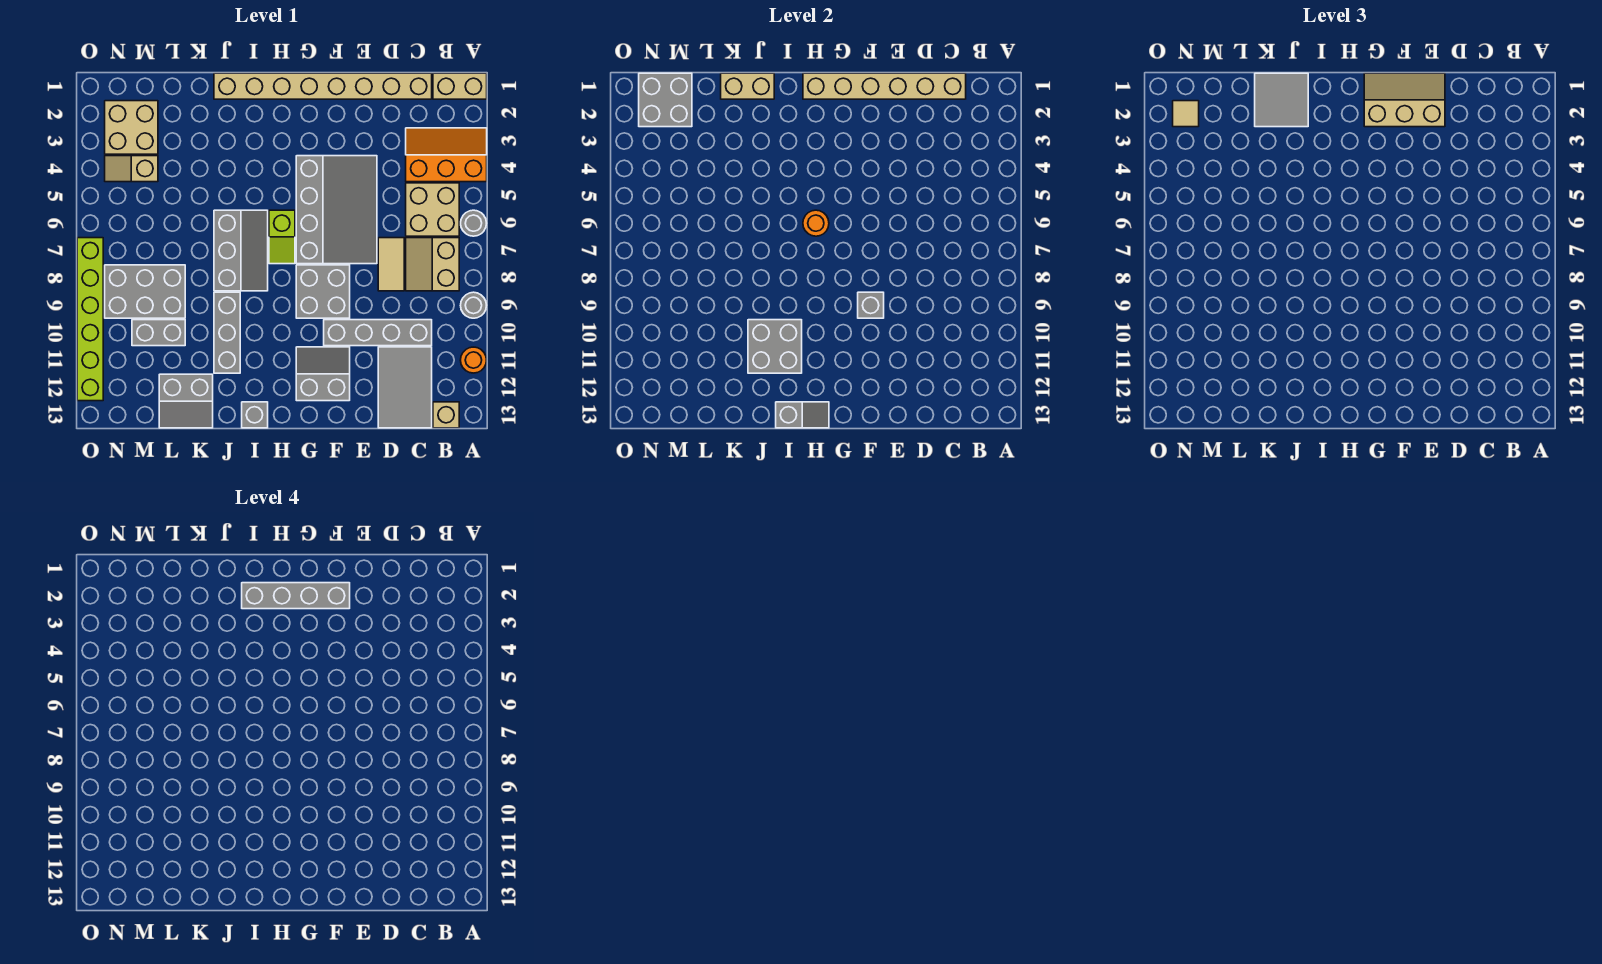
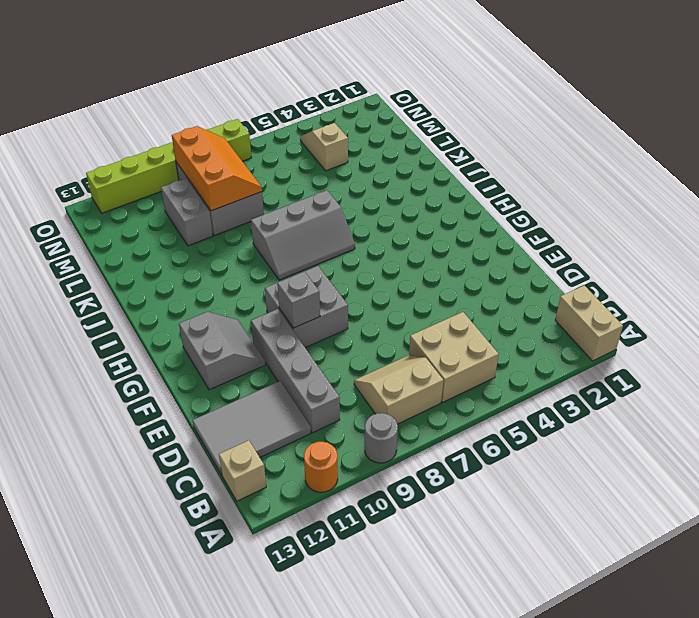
orange slope L8:N9 level 2 top 9 -> orange slope A3:C4 level 1 top 4
none -> grey round brick A6 level 1
none -> tan brick C1:J1 level 1
none -> tan tile D7:D8 level 1
none -> grey slope E4:G7 level 1 top G

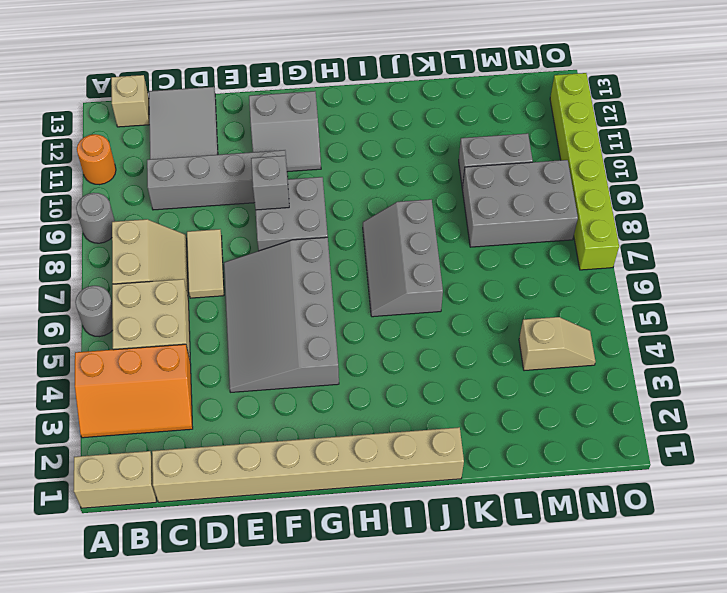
none -> lime slope H6:H7 level 1 top 6
none -> grey brick I13 level 1
none -> grey brick J9:J11 level 1
none -> grey slope K12:L13 level 1 top 12

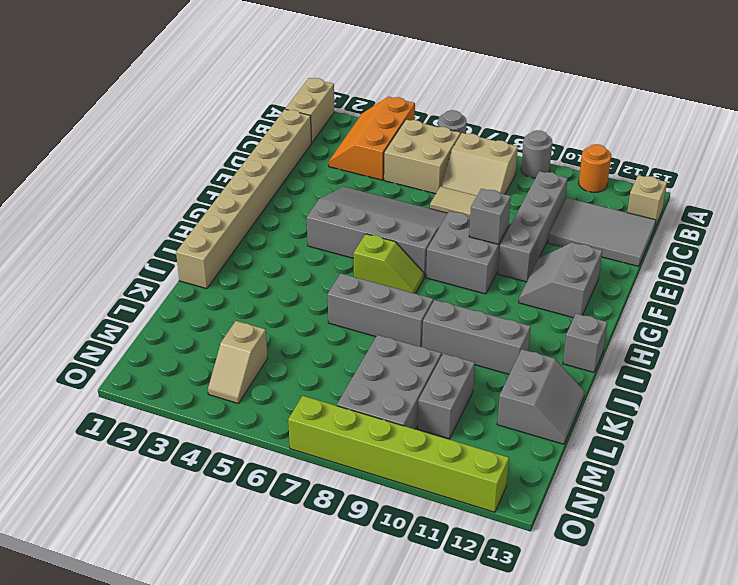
none -> tan brick M2:N3 level 1
none -> tan brick C1:H1 level 2
none -> orange round brick H6 level 2
none -> grey slope H13:I13 level 2 top I

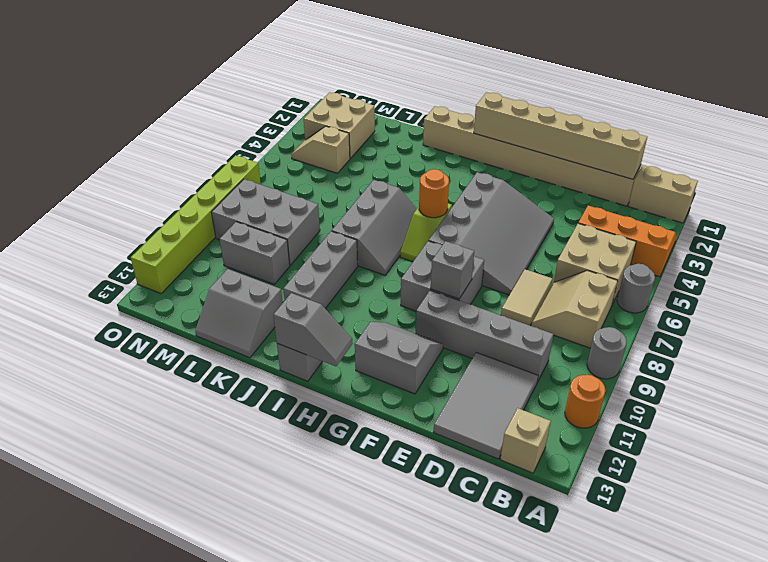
none -> grey brick I10:J11 level 2
none -> tan brick J1:K1 level 2
none -> grey brick M1:N2 level 2
none -> tan slope E1:G2 level 3 top 2

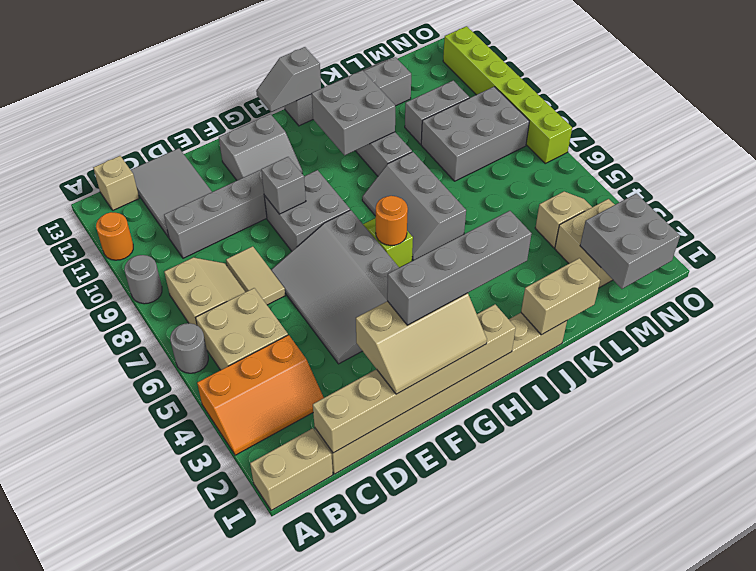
none -> grey tile J1:K2 level 3
none -> tan tile N2 level 3

